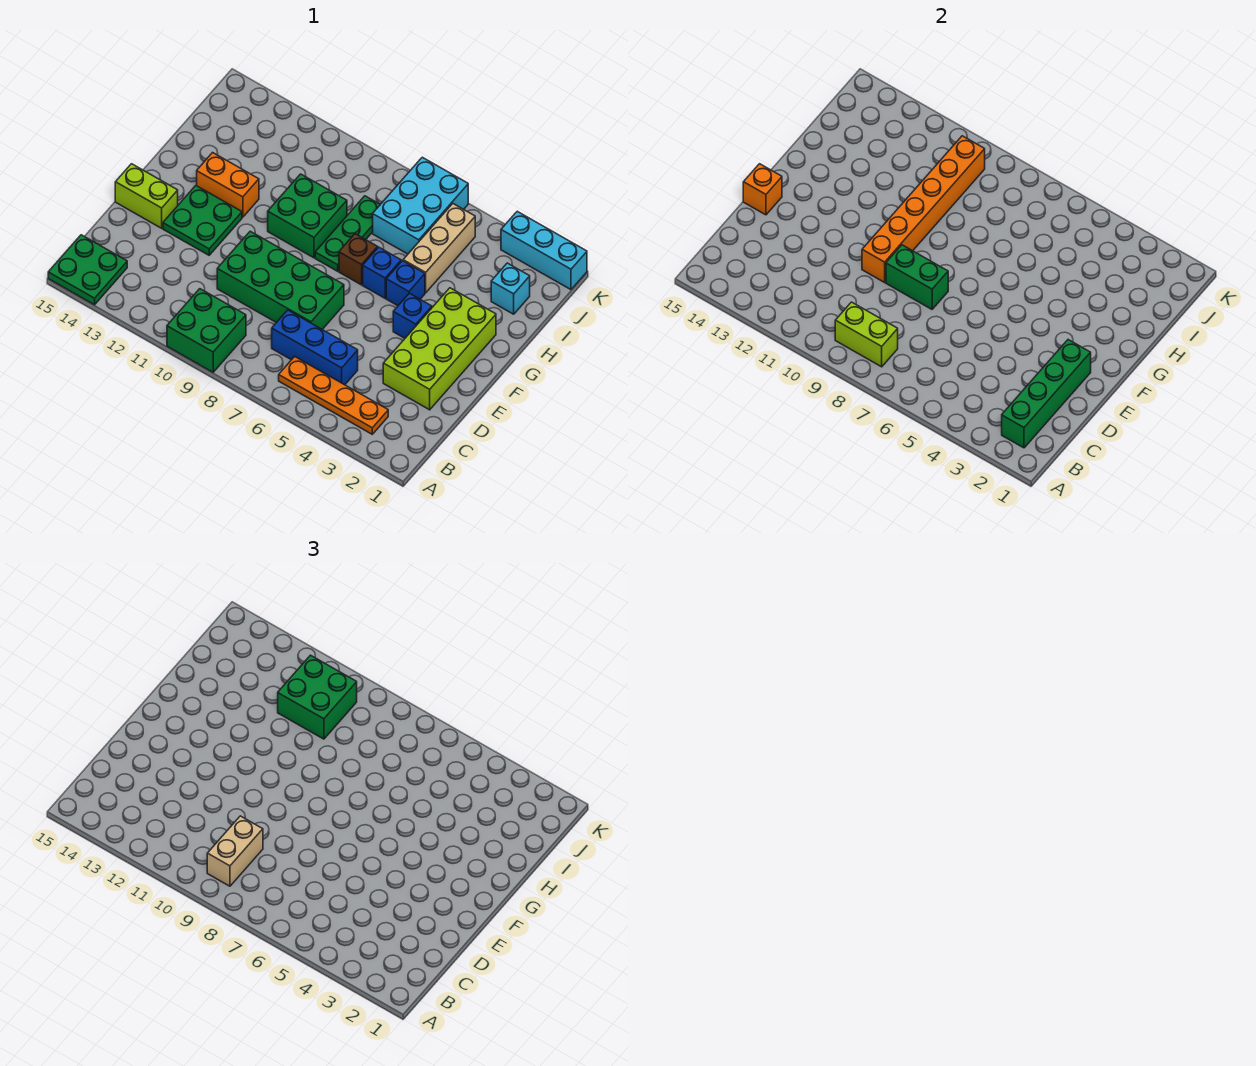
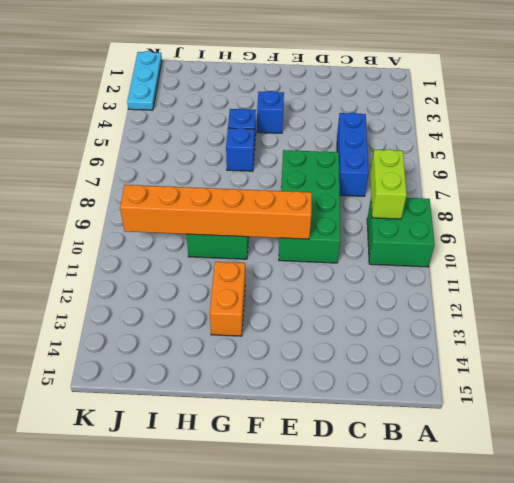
cyan plate K1:K3 level 1 -> cyan brick K1:K3 level 1
none -> green plate A14:B15 level 1
none -> orange plate B3:B6 level 1
none -> lime brick D2:G3 level 1

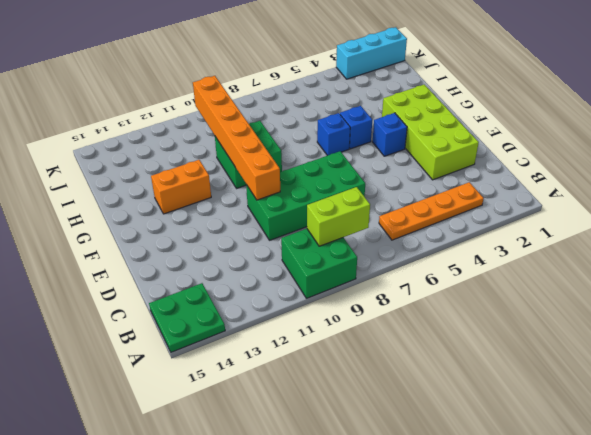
none -> blue brick C5:C7 level 1
none -> green plate E12:F13 level 1
none -> lime brick E14:E15 level 1

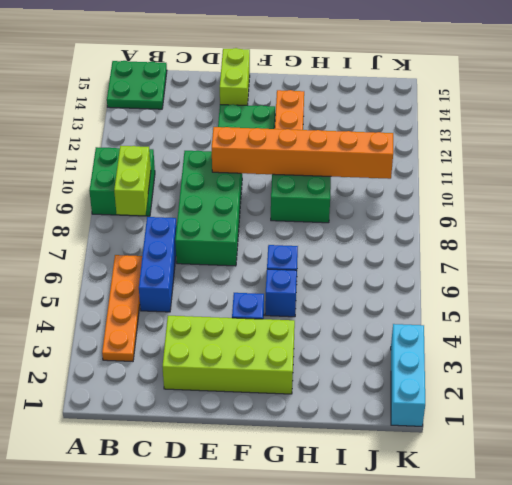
none -> brown brick G7 level 1
none -> green plate G8:I8 level 1
none -> tan brick H5:J5 level 1

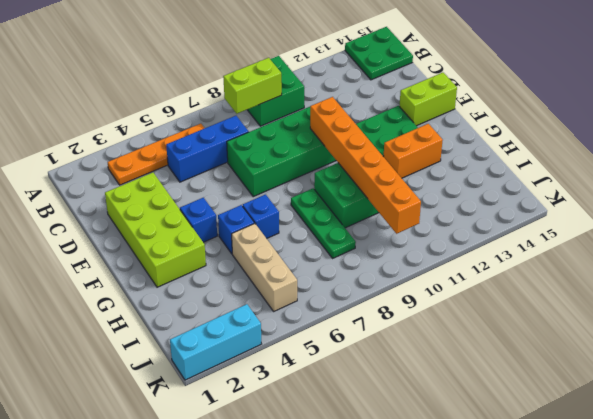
none -> brown brick G7 level 1
none -> cyan brick I2 level 1
none -> cyan brick I6:K7 level 1

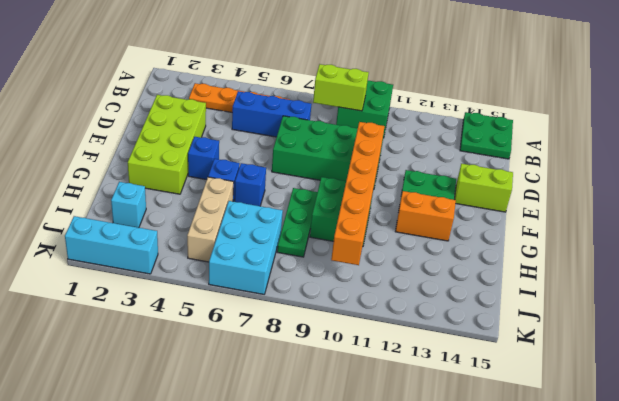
none -> brown brick G7 level 1
none -> green brick B2:E2 level 2
none -> green brick E8:E9 level 2

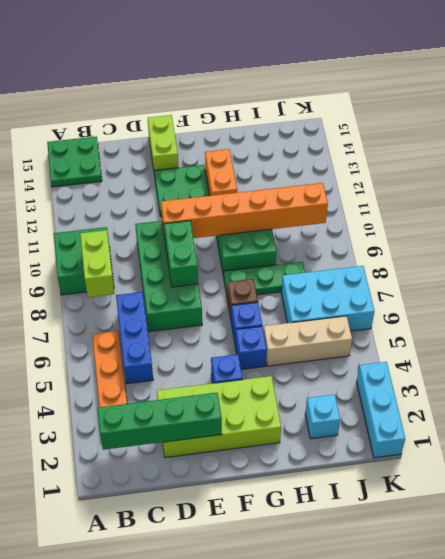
none -> orange brick E15 level 2
none -> tan brick B9:C9 level 3
none -> green brick I10:J11 level 3

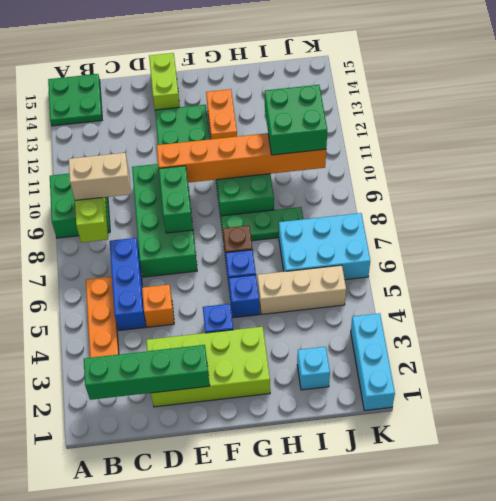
orange brick D5 level 1 -> orange brick E15 level 2

